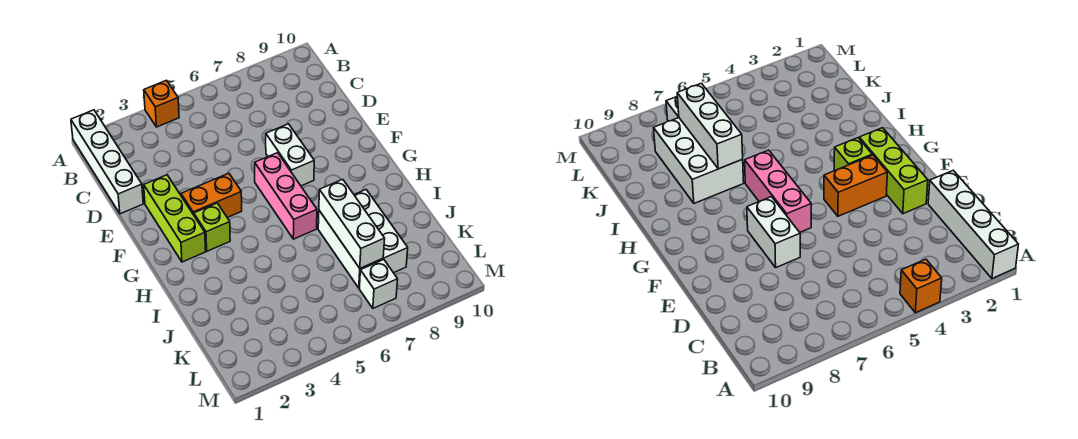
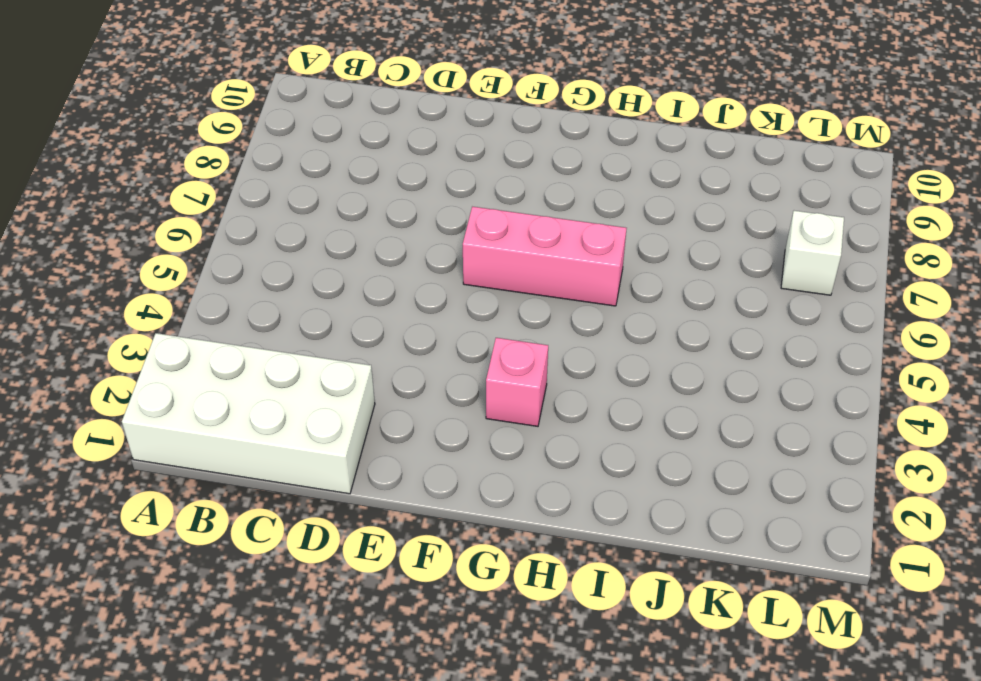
white brick A1:D2 level 1 -> white brick A1:D1 level 1
pink brick G3 level 1 -> lime brick G3 level 1
none -> orange brick A4 level 1
none -> lime brick E2:G2 level 1

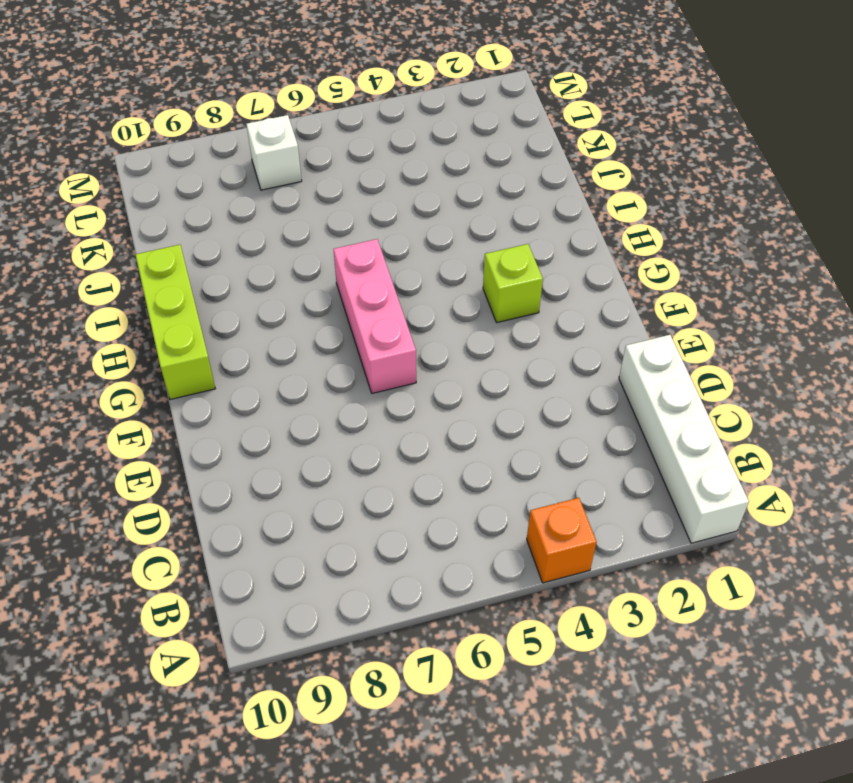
lime brick G10:I10 level 1 -> lime brick E2:G2 level 1
none -> white brick E7:F7 level 1
none -> orange brick F3:F4 level 1

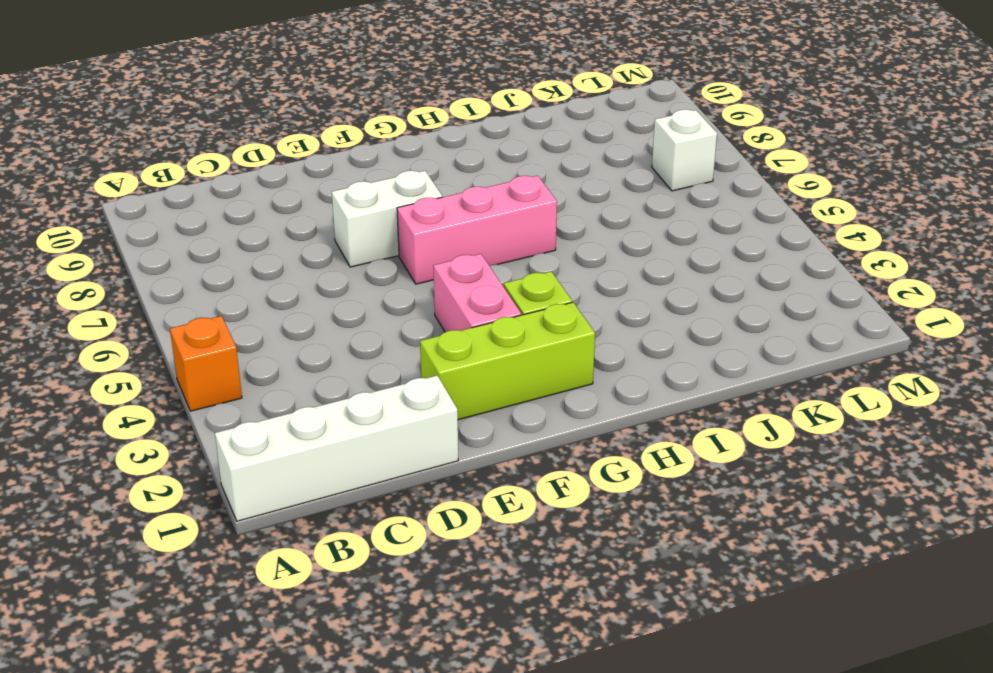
pink brick F3:F4 level 1 -> orange brick F3:F4 level 1
none -> white brick I7:K8 level 1
none -> white brick I7:K7 level 2

